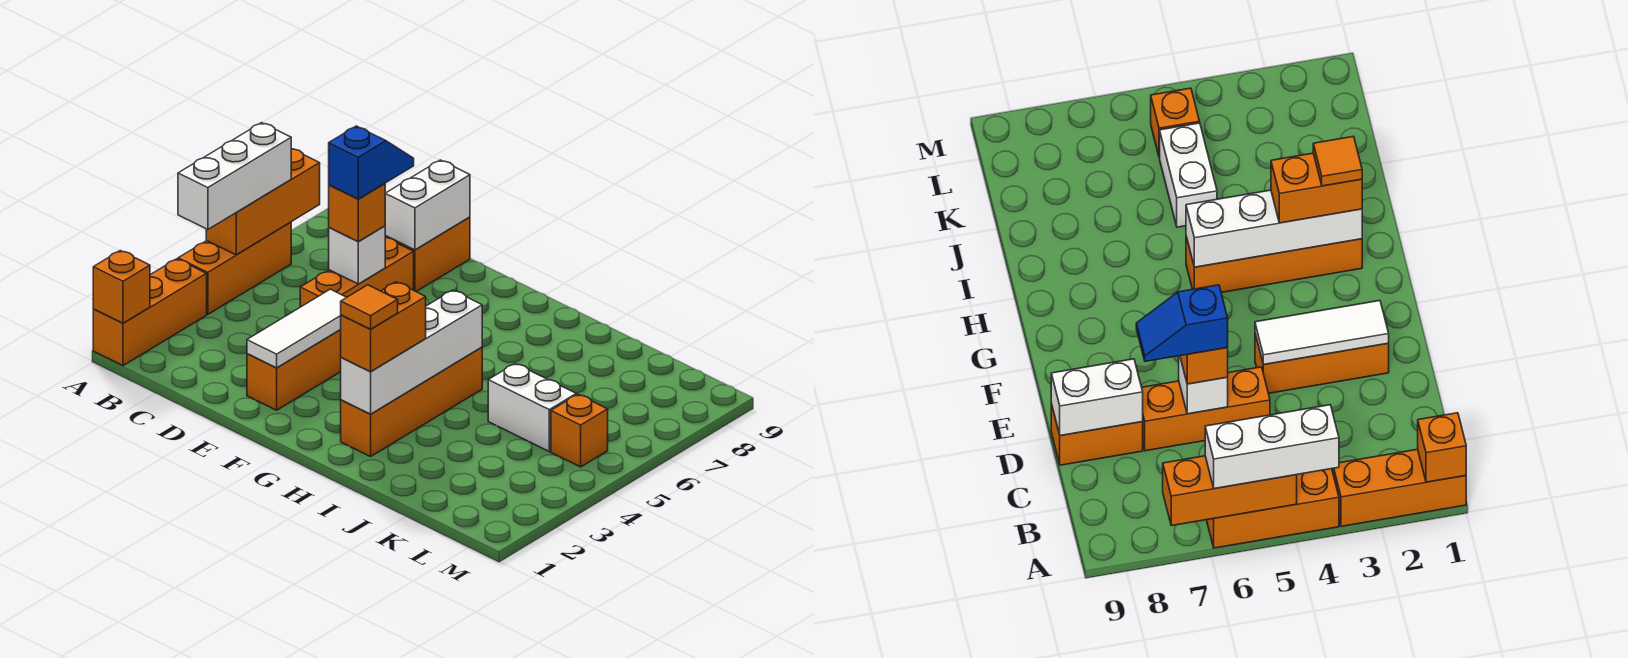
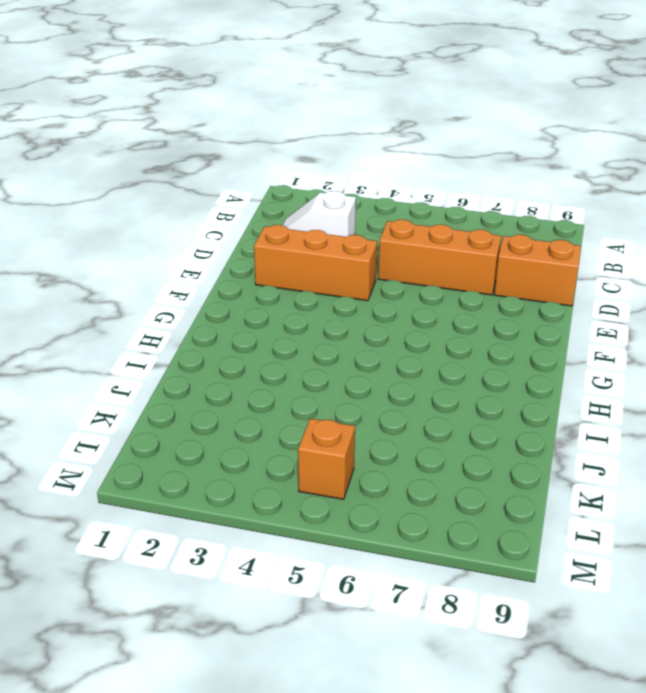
white slope C2:C3 level 1 top 3 -> none
none -> orange brick A1:A3 level 1
none -> orange brick A4:A6 level 1
none -> orange brick H2:H5 level 1

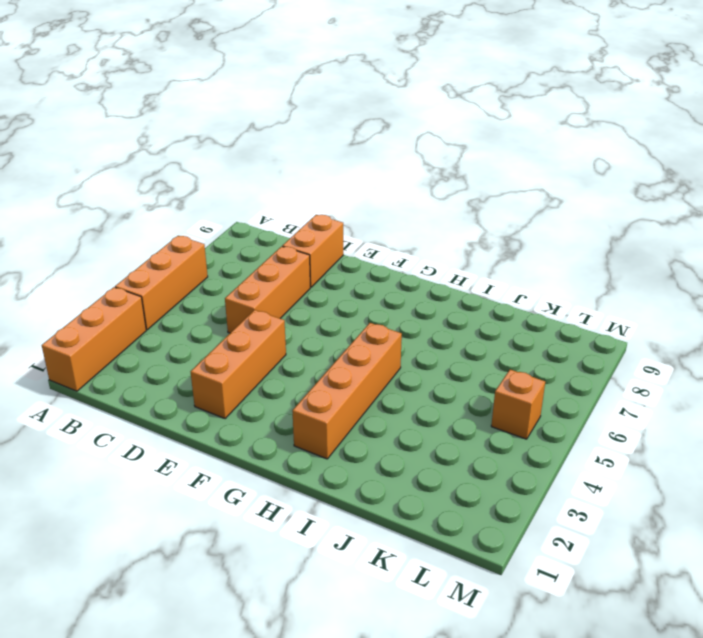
none -> white brick J5:K5 level 1
none -> orange brick A1 level 2
none -> orange brick A5:A7 level 2

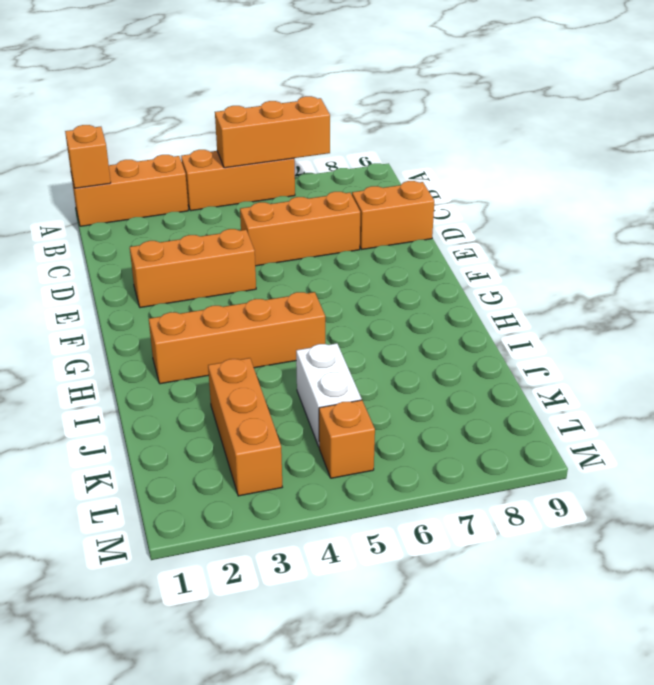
orange brick J3:L3 level 1 -> none
none -> white brick D6 level 2
none -> white brick D8:D9 level 2
none -> white tile E2:E4 level 2

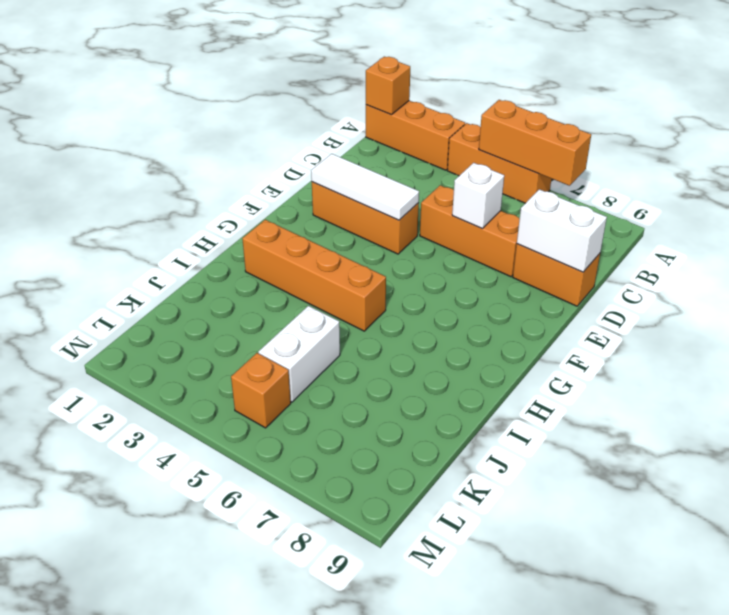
none -> white brick H2:H5 level 2
none -> white brick A4:A6 level 3
none -> orange brick D6 level 3

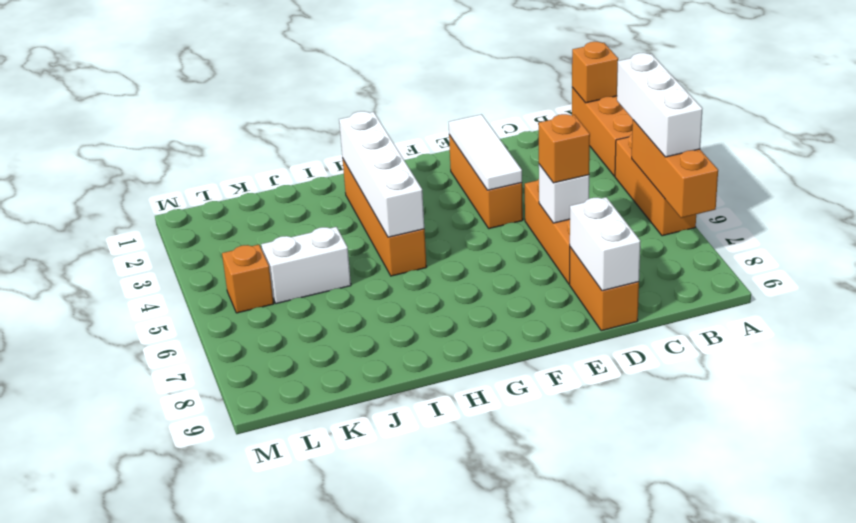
none -> orange brick H2:H3 level 3
none -> blue slope D6:D7 level 4 top 6
none -> orange tile H2 level 4

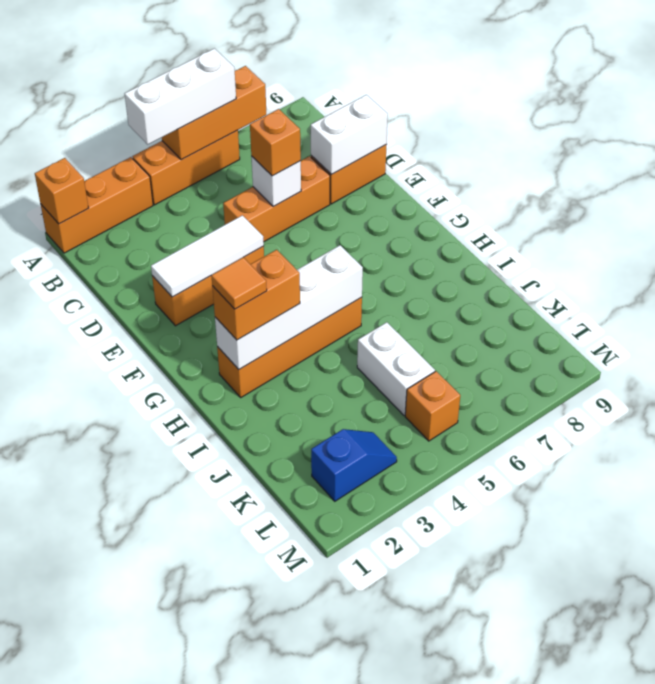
blue slope L2:L3 level 1 top 2 -> blue slope D6:D7 level 4 top 6

